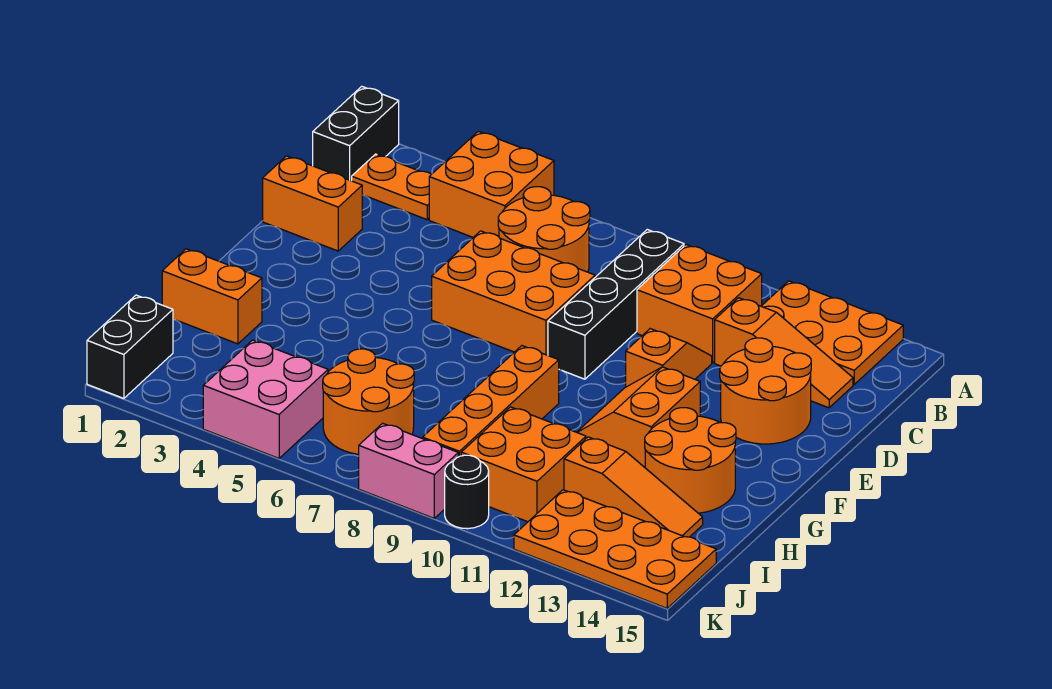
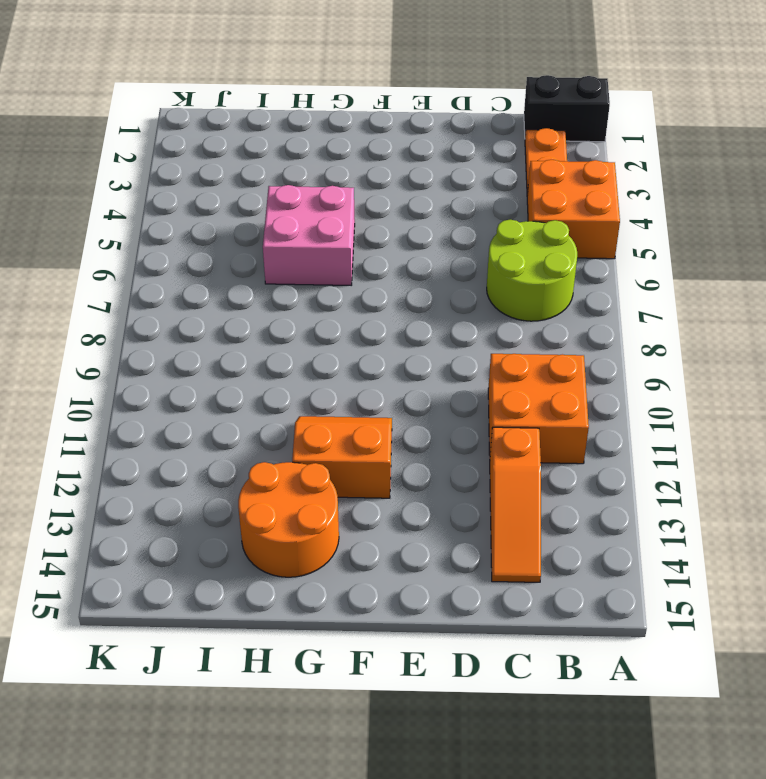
lime round brick B6:C7 level 1 -> orange round brick B6:C7 level 1
pink brick G5:H6 level 1 -> pink brick J4:K5 level 1
none -> orange plate A12:B14 level 1
none -> black brick B9:E9 level 1
none -> orange brick D1:D2 level 1

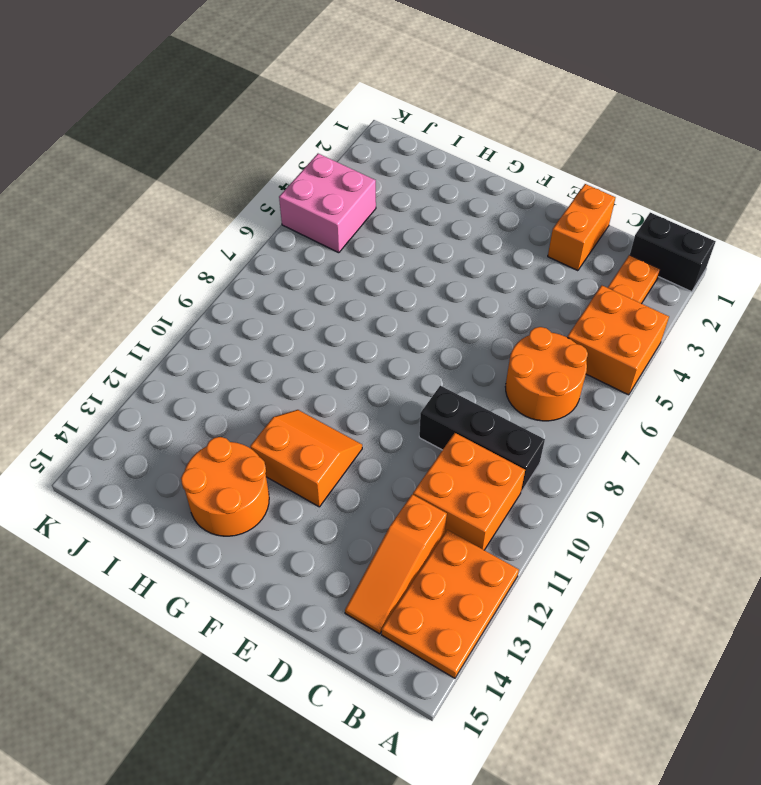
black brick B9:D9 level 1 -> black brick B9:E9 level 1
none -> orange brick D6:E8 level 1
none -> orange slope D11:E11 level 1 top E
none -> orange round brick D13:E14 level 1

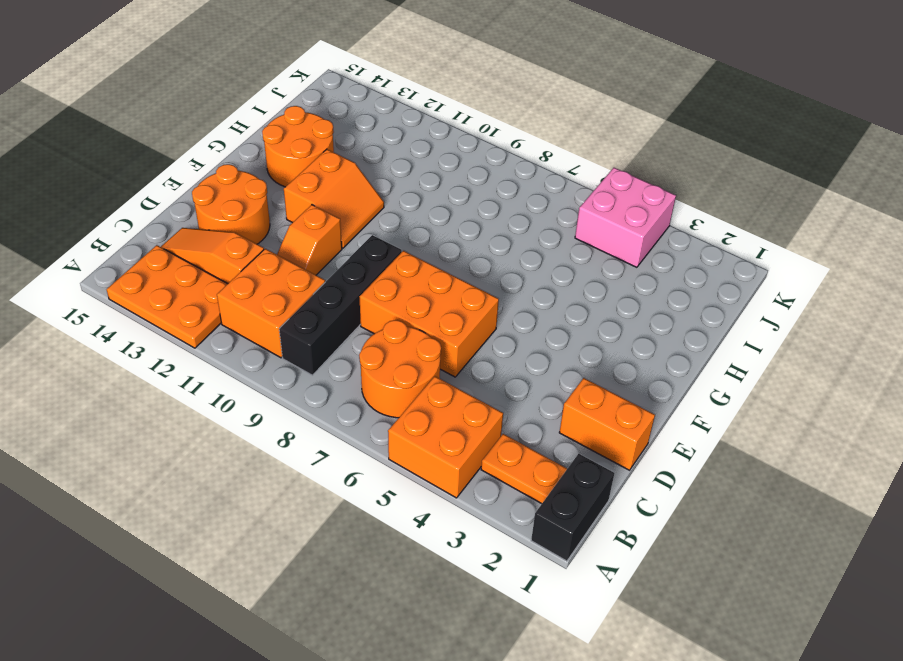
none -> orange brick G9:J9 level 1
none -> orange brick H1:H2 level 1
none -> orange round brick I6:J7 level 1

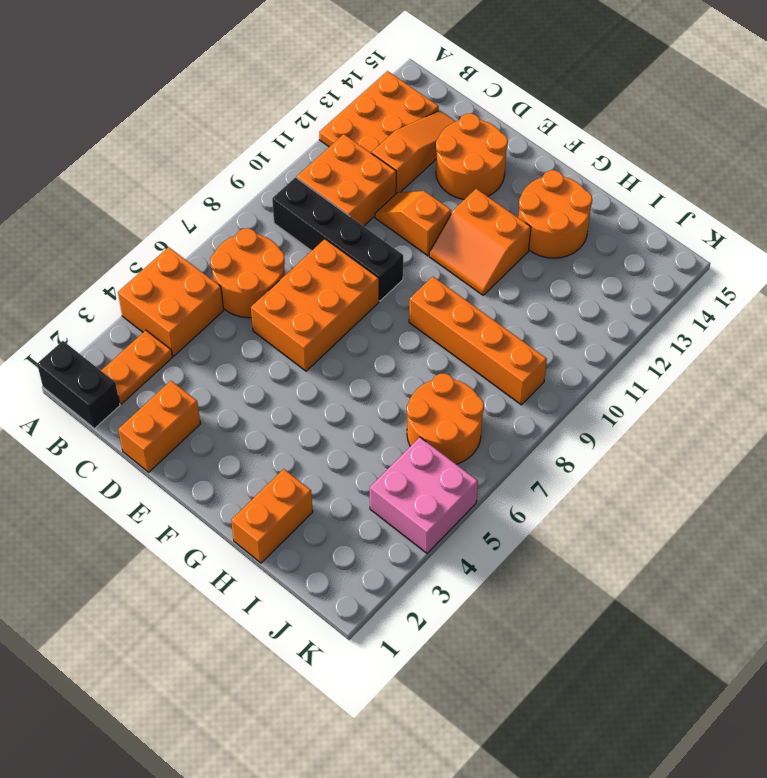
none -> orange brick I10:J11 level 1
none -> orange slope I12:I14 level 1 top 12
none -> black brick J1:K1 level 1

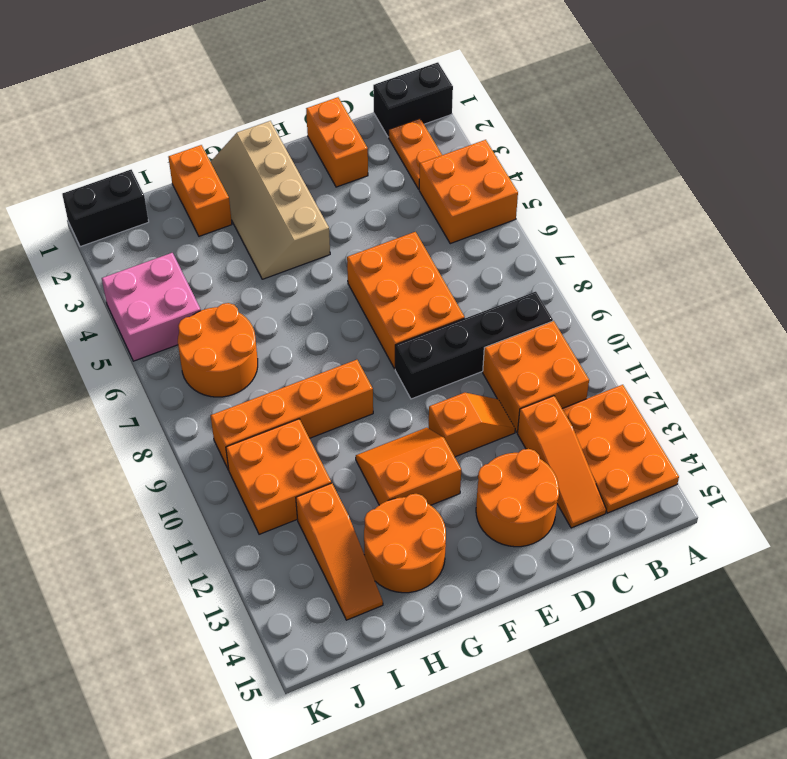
tan slope F1:G4 level 1 top F -> none
none -> orange round brick B6:C7 level 1
none -> orange plate J12:K15 level 1
none -> pink brick K8:K9 level 1

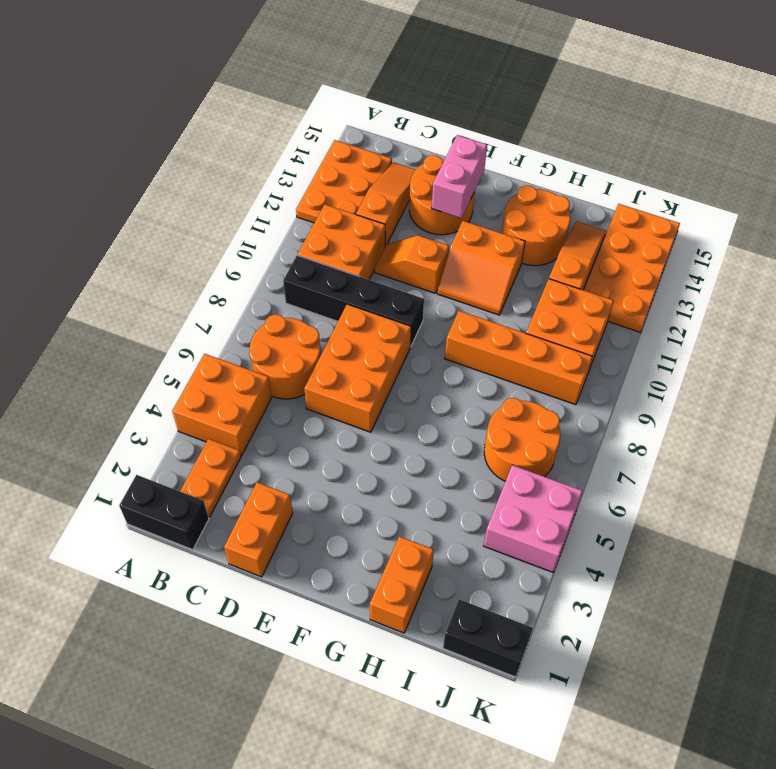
pink brick E13:E14 level 2 -> pink brick K8:K9 level 1
none -> black round brick K10 level 1

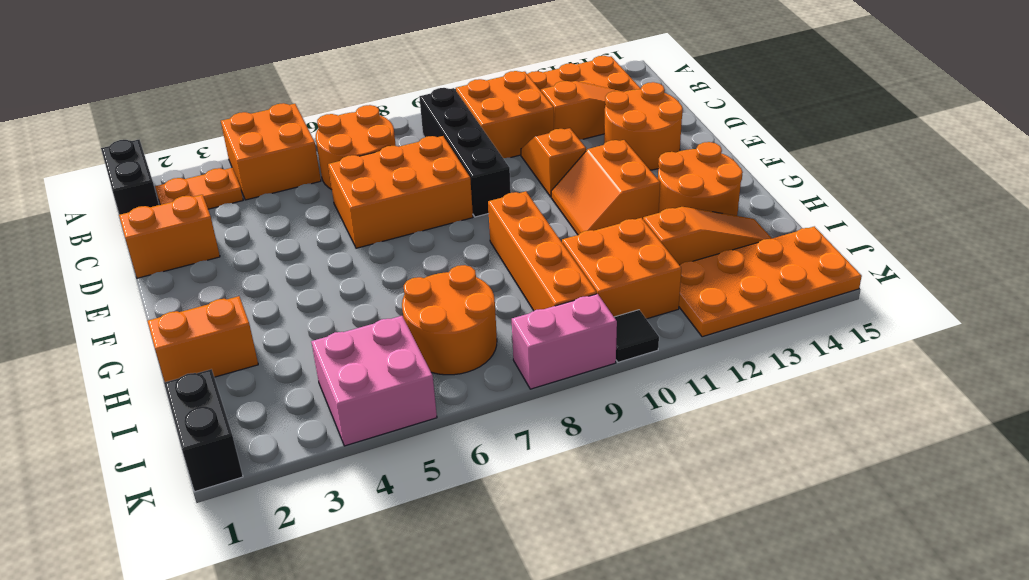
black tile K10 level 1 -> black round brick K10 level 1

